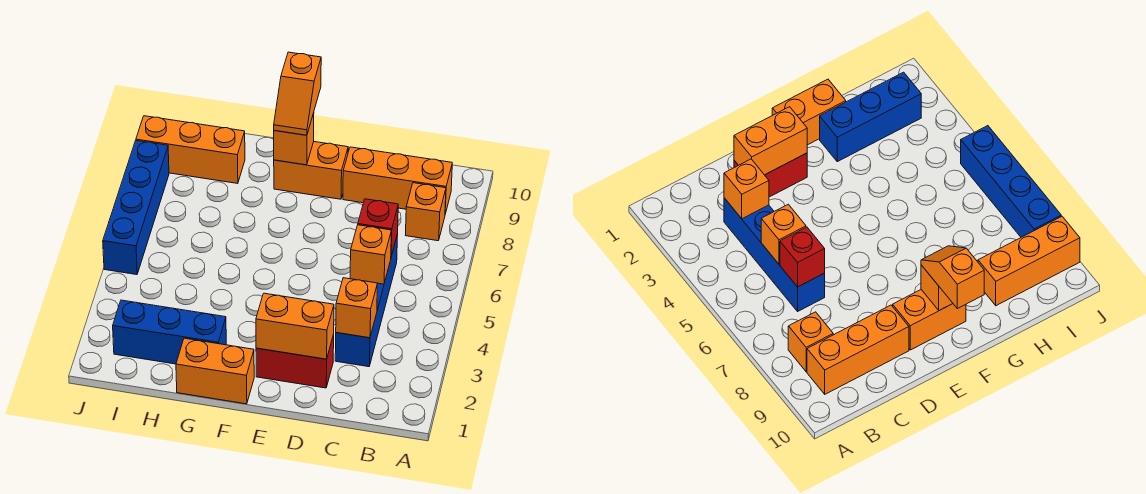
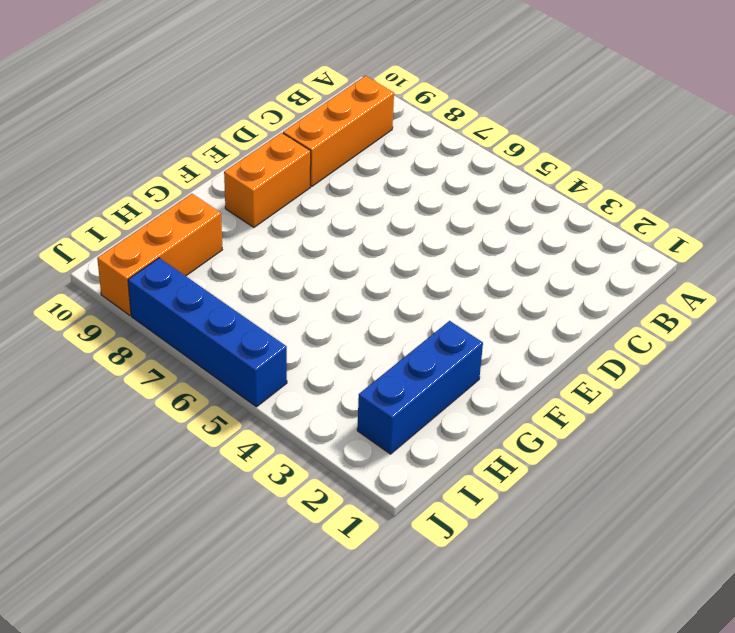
none -> orange brick B8 level 1
none -> blue brick C3:C6 level 1
none -> red brick D2:E2 level 1

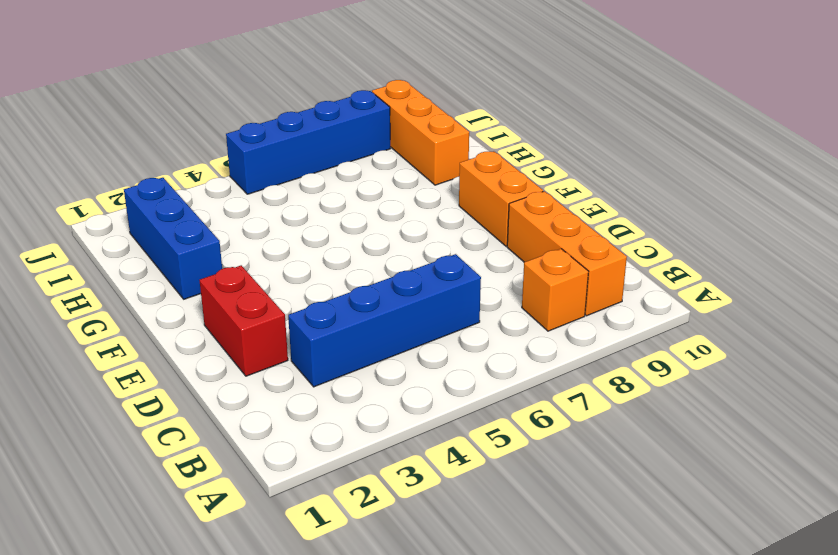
none -> orange brick F1:G1 level 1
none -> orange brick C3 level 2
none -> orange brick C5 level 2

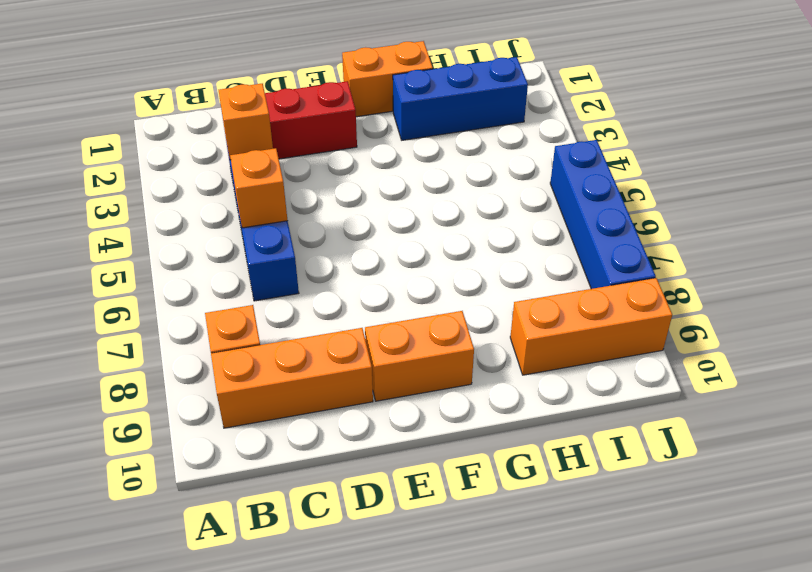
none -> red brick C6 level 2
none -> orange brick D2:E2 level 2
none -> orange brick F9 level 2

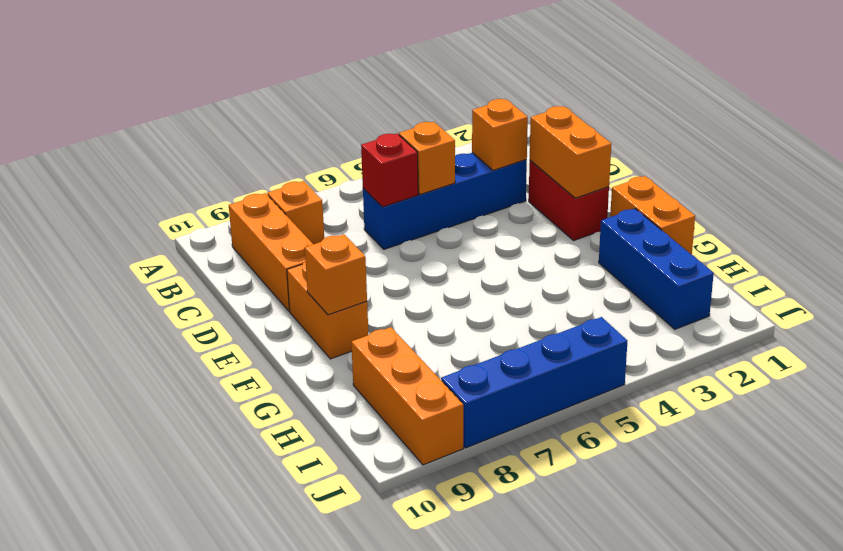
none -> orange slope F9:F10 level 3 top 10

